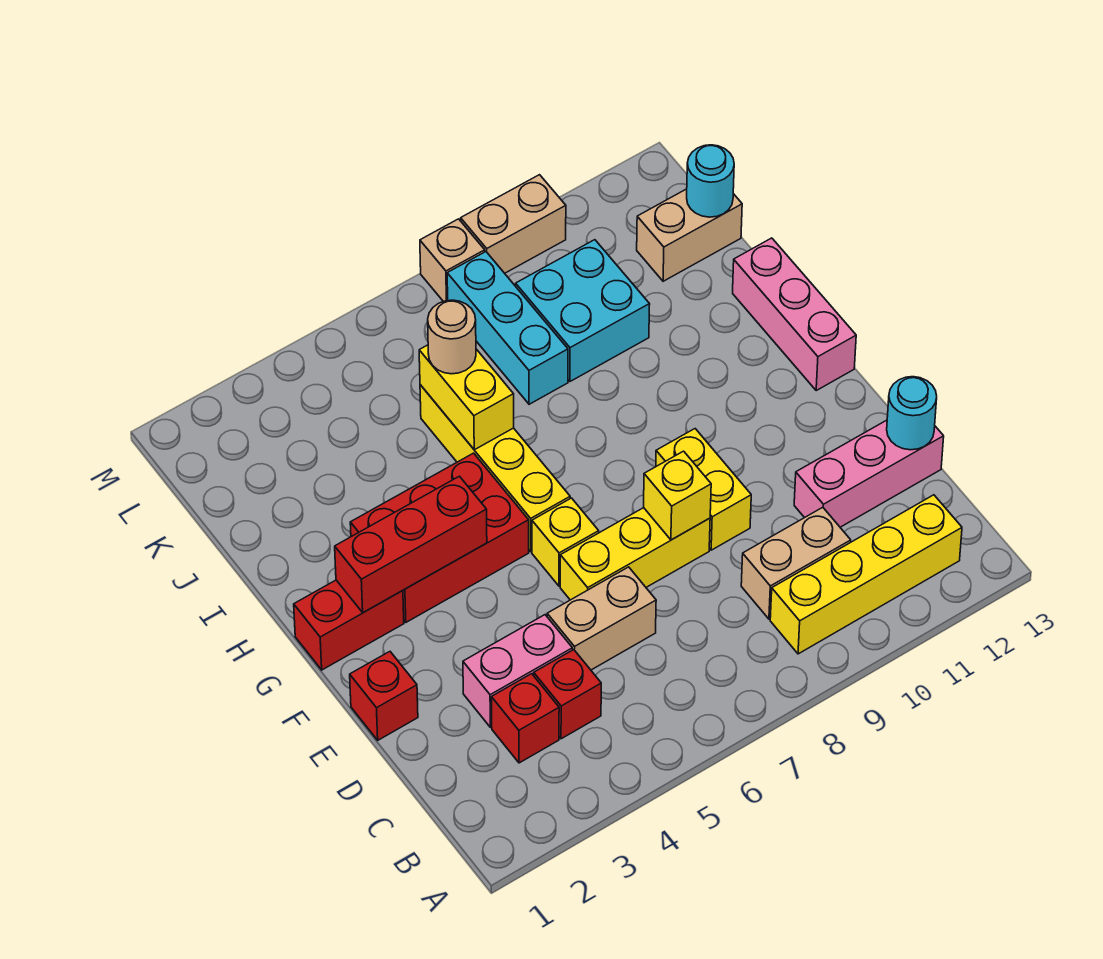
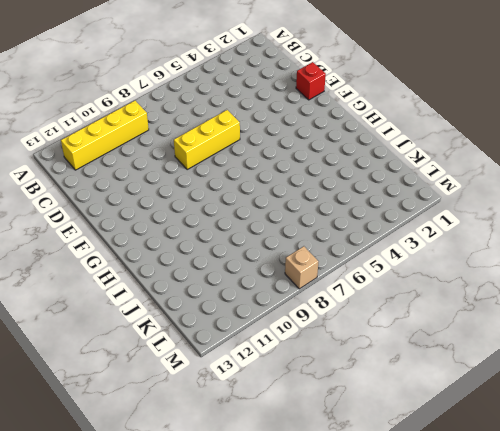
none -> red brick C3 level 1
none -> red brick C4 level 1
none -> tan brick C9:C10 level 1

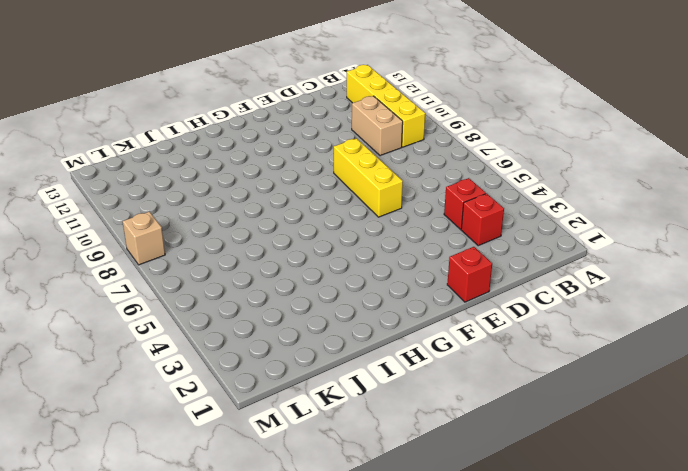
none -> pink brick D3:D4 level 1
none -> tan brick D5:D6 level 1
none -> pink brick D11:D13 level 1

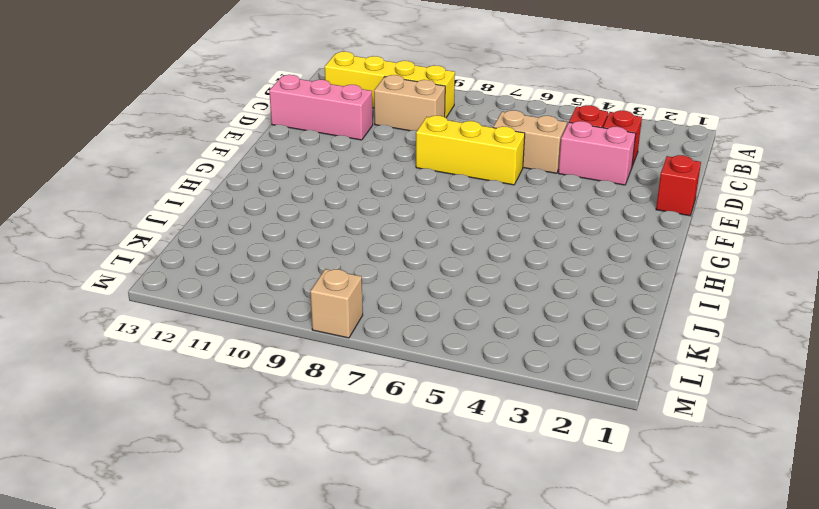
none -> yellow brick E9:F9 level 1
none -> yellow brick F6 level 1
none -> red brick G1:G2 level 1

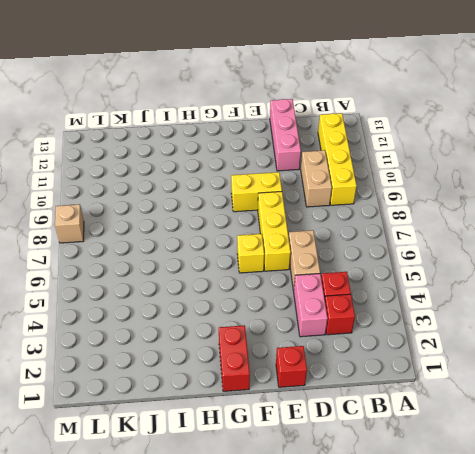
none -> red brick G3:H5 level 1
none -> yellow brick G6:J6 level 1
none -> pink brick G13:I13 level 1

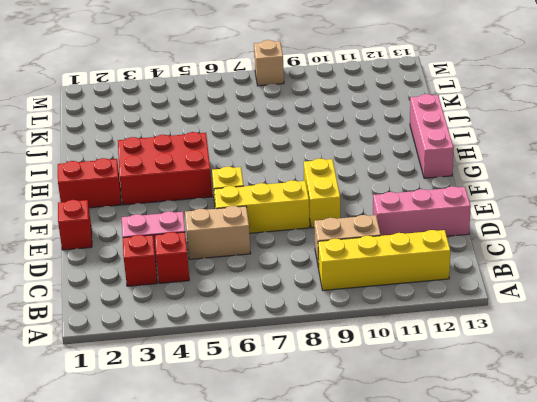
none -> yellow brick G6:J6 level 1
none -> cyan brick J8:L8 level 1
none -> cyan brick J9:K10 level 1

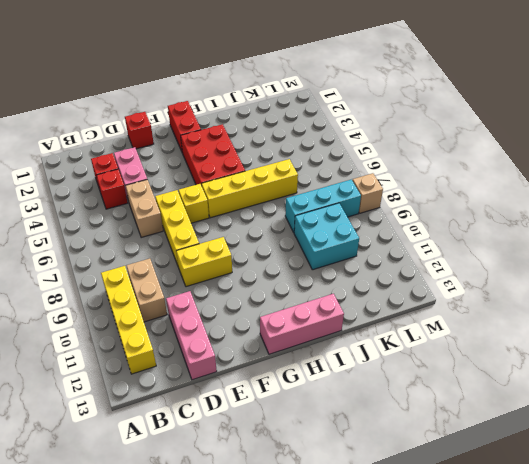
none -> tan brick K12:K13 level 1
none -> tan brick M9:M10 level 1
none -> cyan round brick D13 level 2

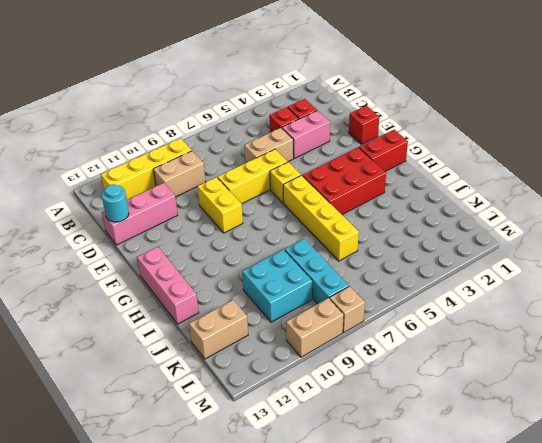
none -> yellow brick E8 level 2
none -> red brick G2:G4 level 2
none -> yellow brick I6:J6 level 2

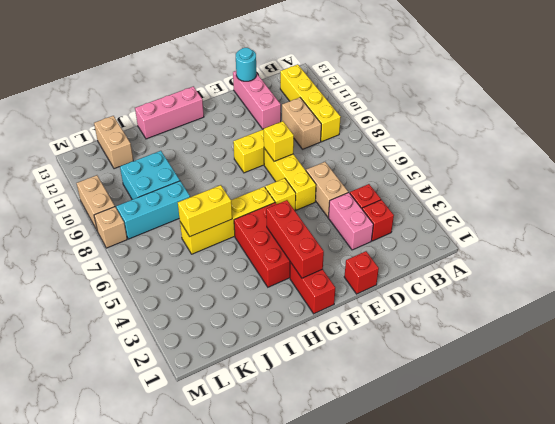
none -> cyan round brick K13 level 2
none -> tan round brick J6 level 3

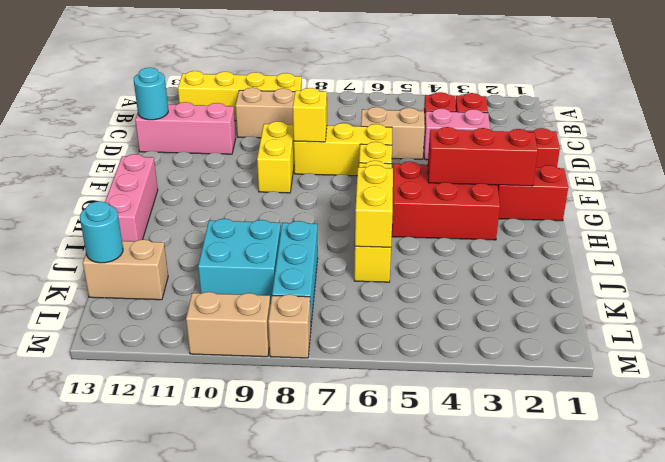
none -> tan round brick J6 level 3

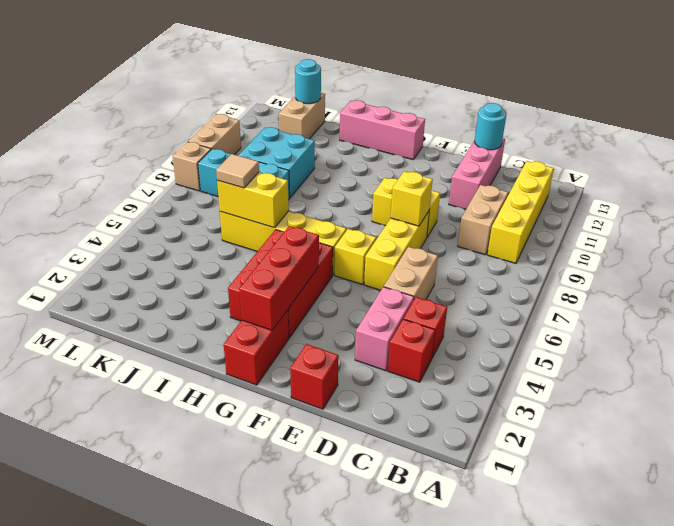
tan tile J6 level 3 -> tan round brick J6 level 3

